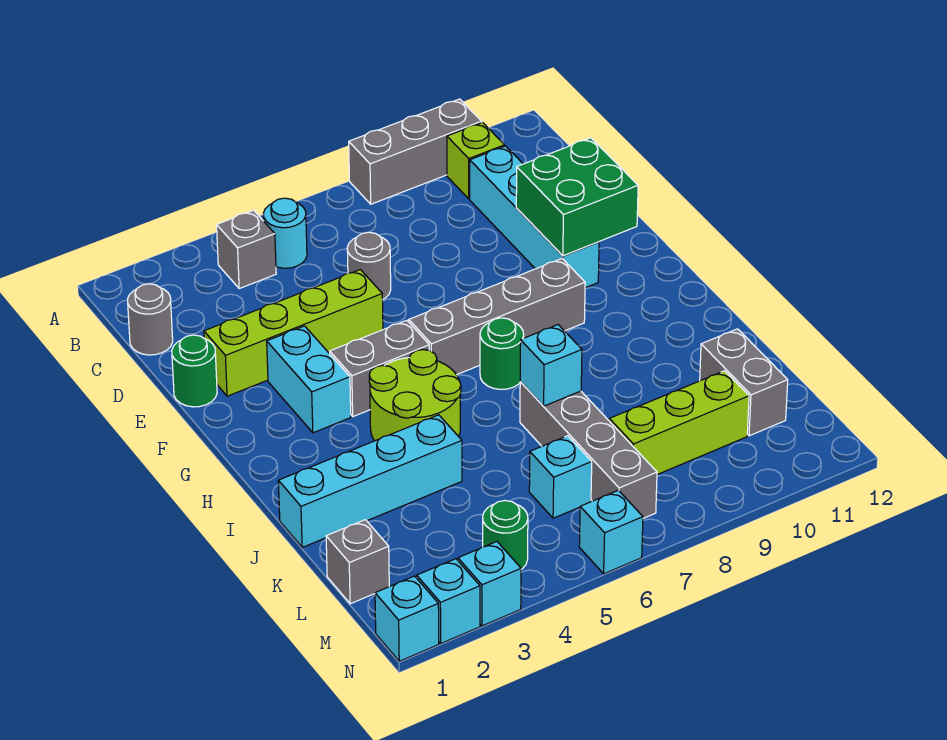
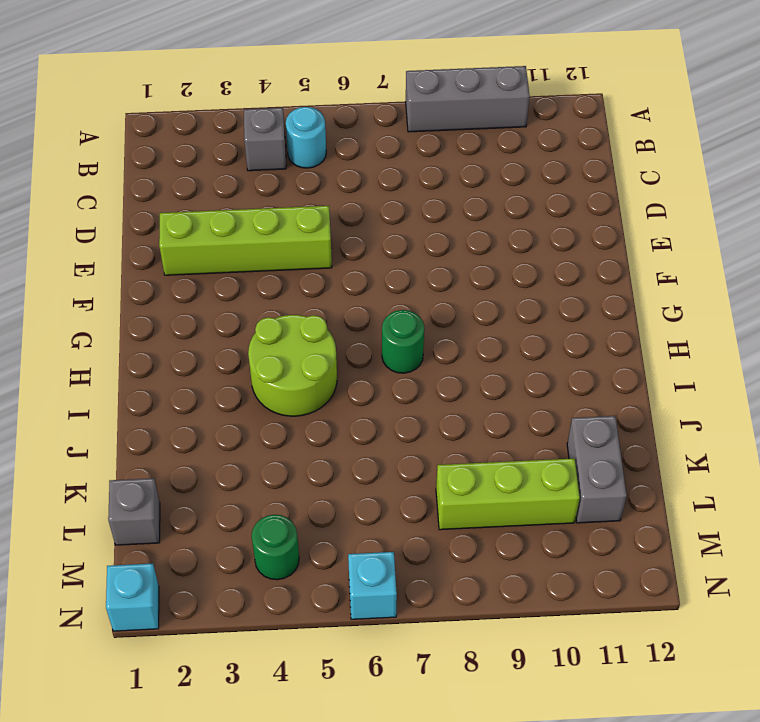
none -> lime brick B10 level 1
none -> grey round brick C1 level 1
none -> cyan brick C10:F10 level 1

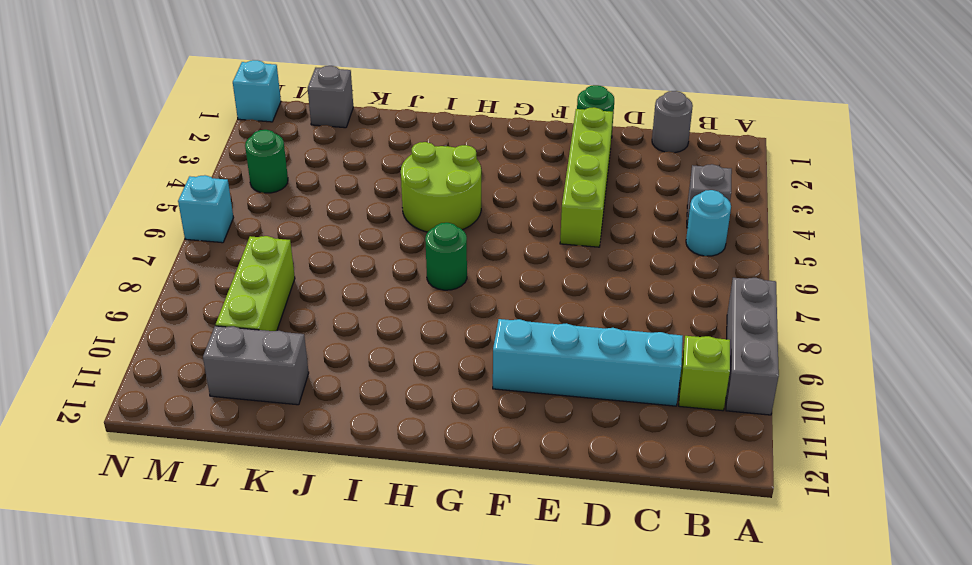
none -> grey round brick D6 level 1
none -> cyan brick F3:G3 level 1
none -> grey brick G4:G5 level 1

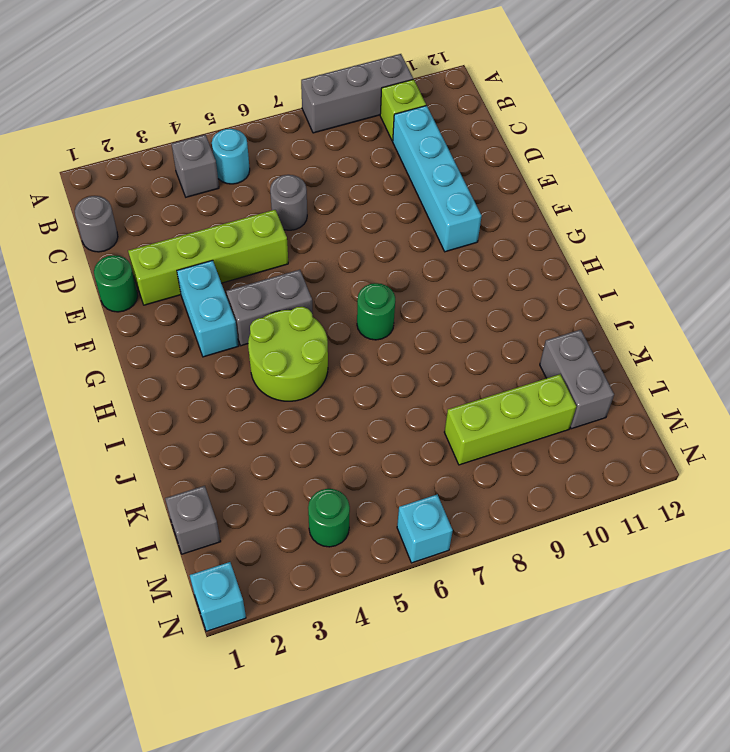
none -> grey brick G6:G9 level 1
none -> cyan brick J1:J4 level 1
none -> grey brick J7:M7 level 1

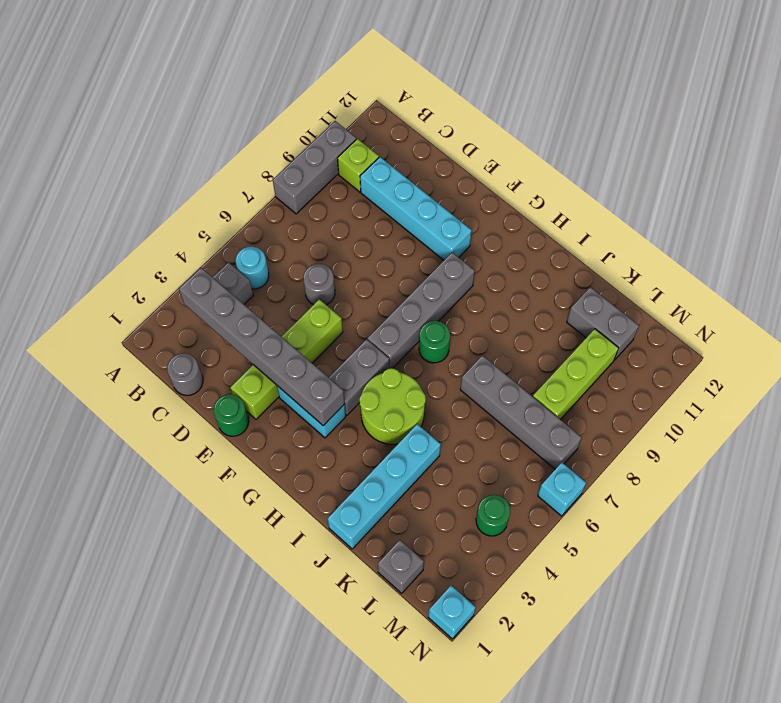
grey brick B3:G3 level 2 -> none
none -> cyan brick L6 level 1
none -> cyan brick N2 level 1
none -> cyan brick N3 level 1

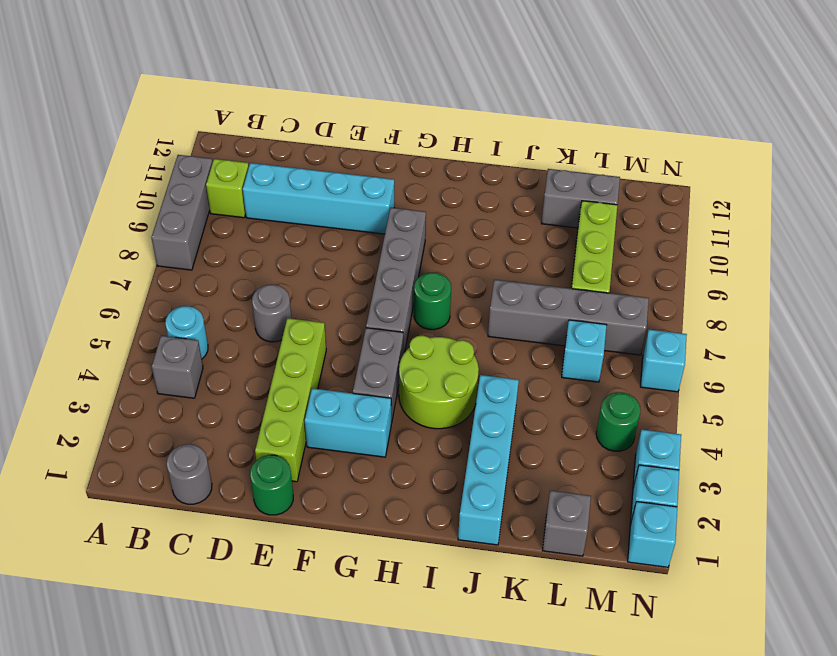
none -> green brick E10:F11 level 2
none -> cyan brick J7 level 2

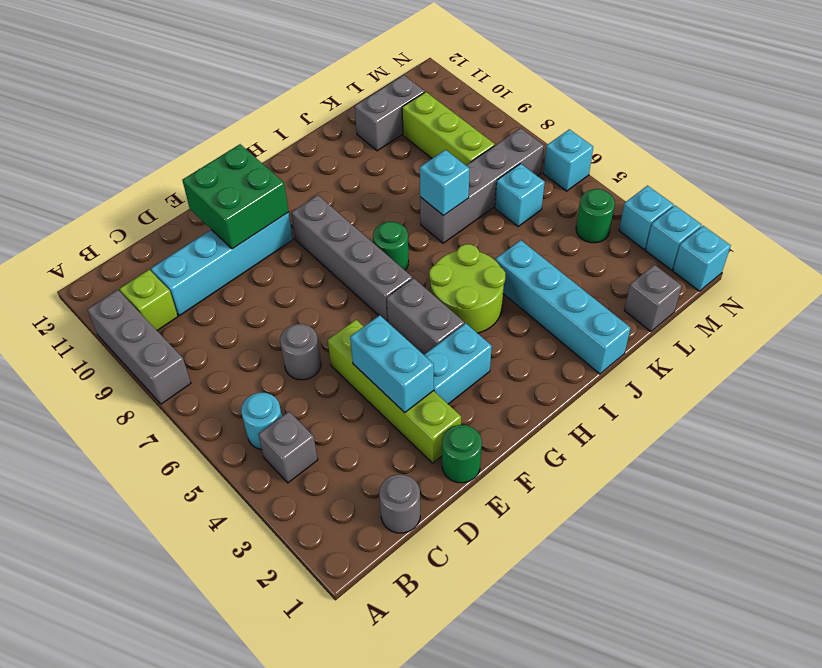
cyan brick E3:E4 level 2 -> none

